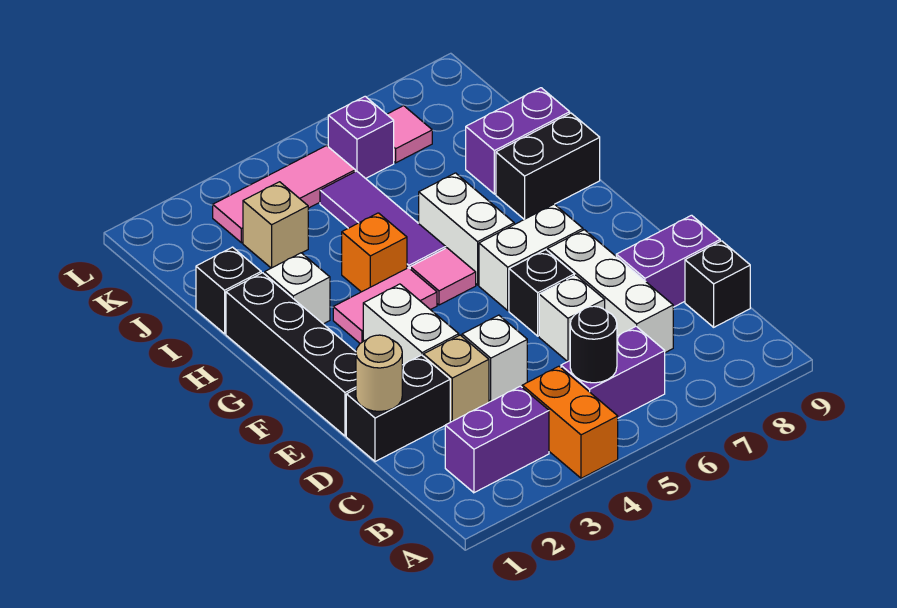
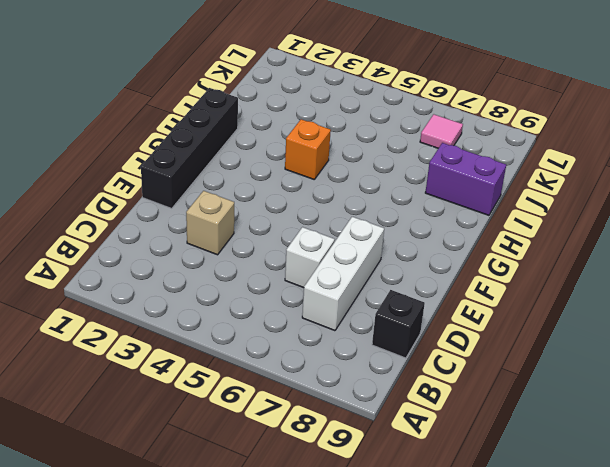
none -> orange brick A4:B4 level 1
none -> purple brick B2:B3 level 1
none -> purple brick B5:B6 level 1

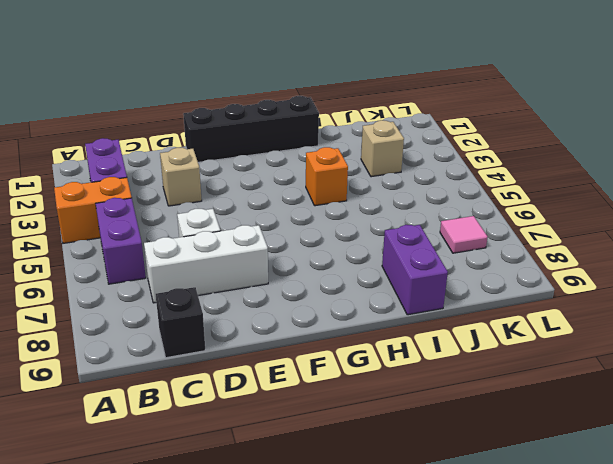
none -> black brick D1:D2 level 1
none -> white brick D4 level 1
none -> purple brick D8:D9 level 1

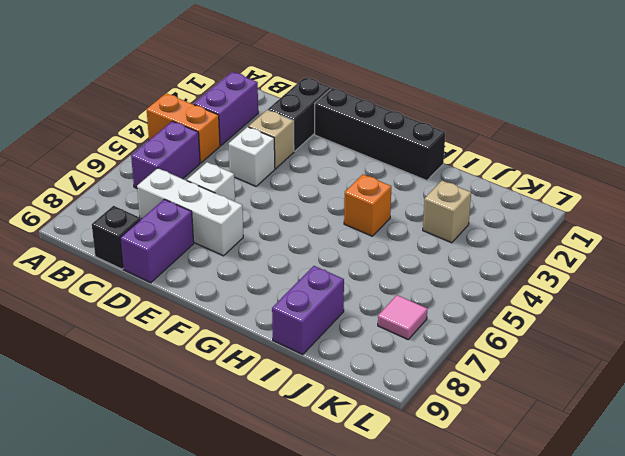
none -> white brick E3:F3 level 1
none -> black brick E6 level 1
none -> white brick F6:F7 level 1

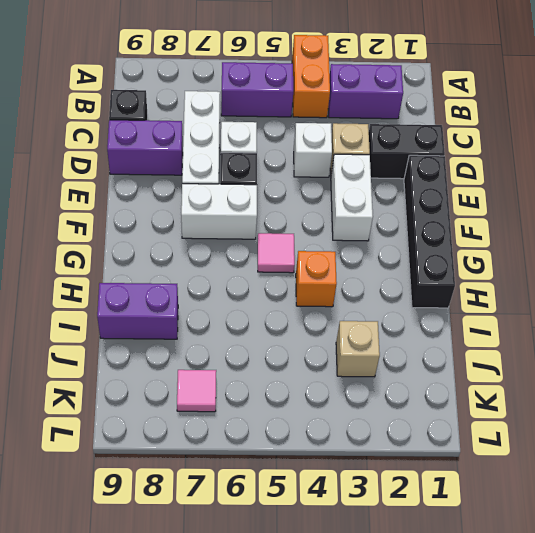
none -> pink tile G3:G4 level 1
none -> white brick G6:H6 level 1
none -> white brick H2 level 1

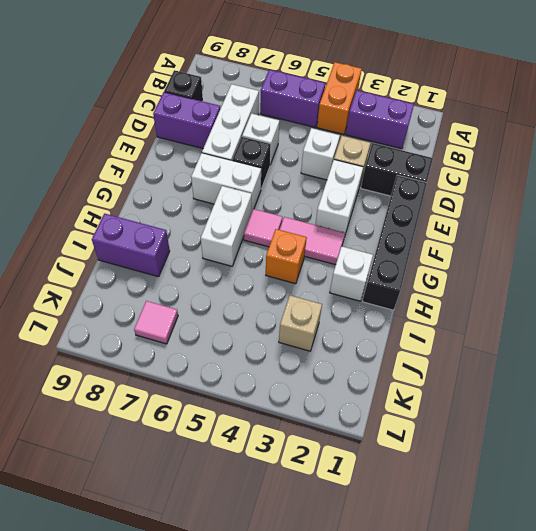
none -> purple tile H5:J5 level 1
none -> black brick H8:H9 level 1
none -> black brick I1 level 1

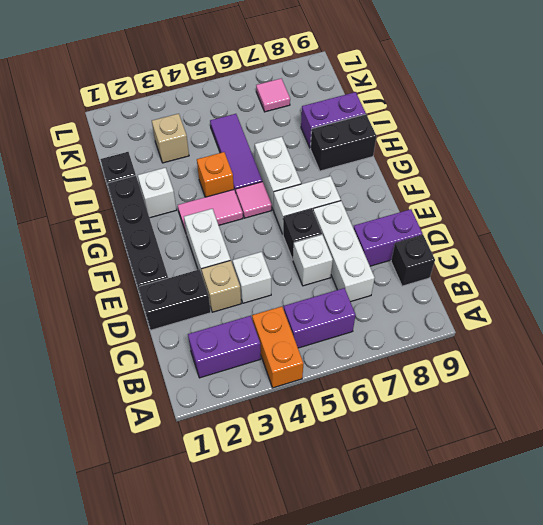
none -> pink tile K3:K5 level 1
none -> purple brick K6 level 1
none -> black round brick B5 level 2

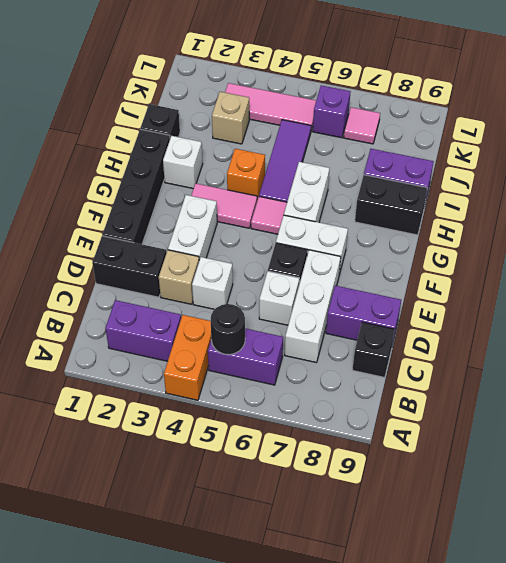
none -> tan round brick D1 level 2

